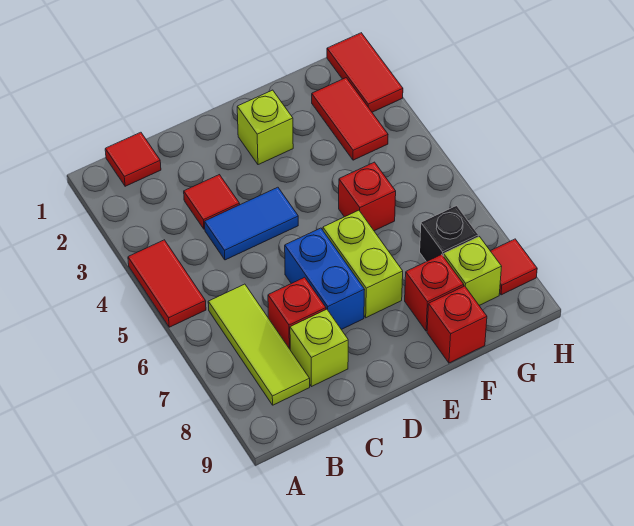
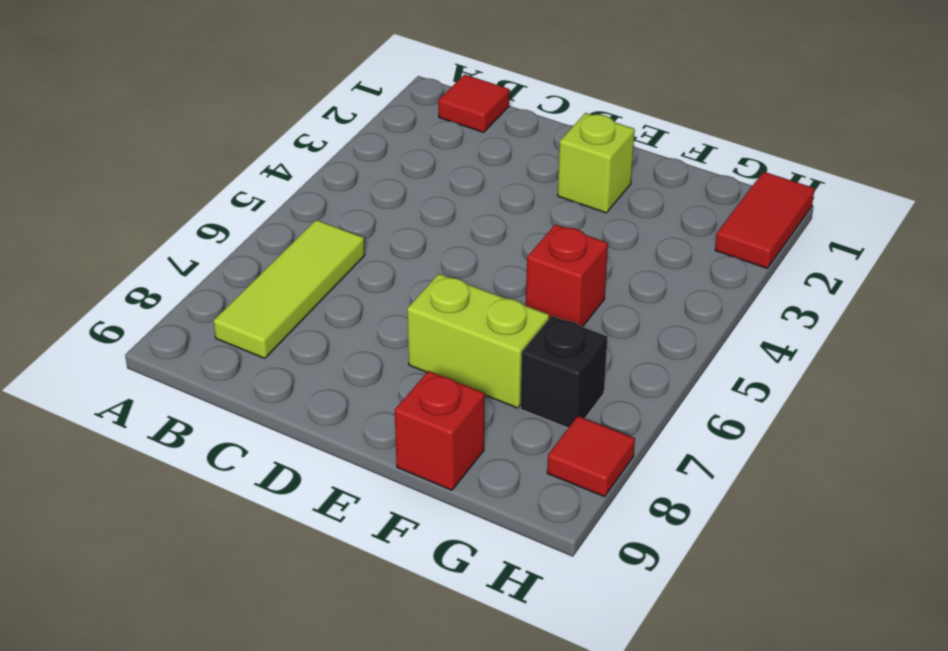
lime brick E7:F7 level 1 -> lime brick E6:E7 level 1
none -> red tile A4:A5 level 1
none -> red tile C3 level 1
none -> blue tile C4:D4 level 1

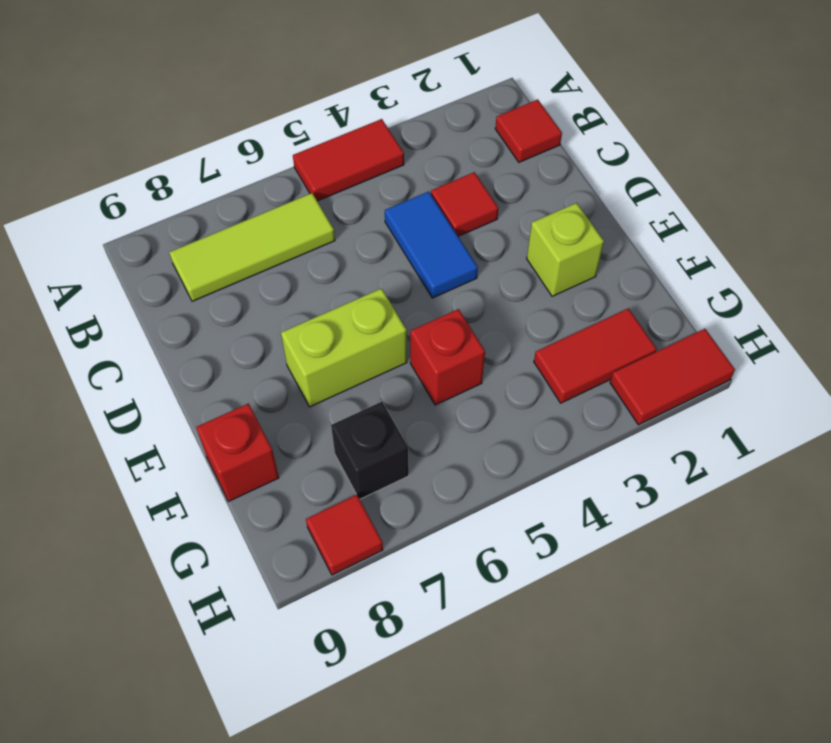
none -> red brick C7 level 1
none -> lime brick C8 level 1
none -> blue brick D6:D7 level 1

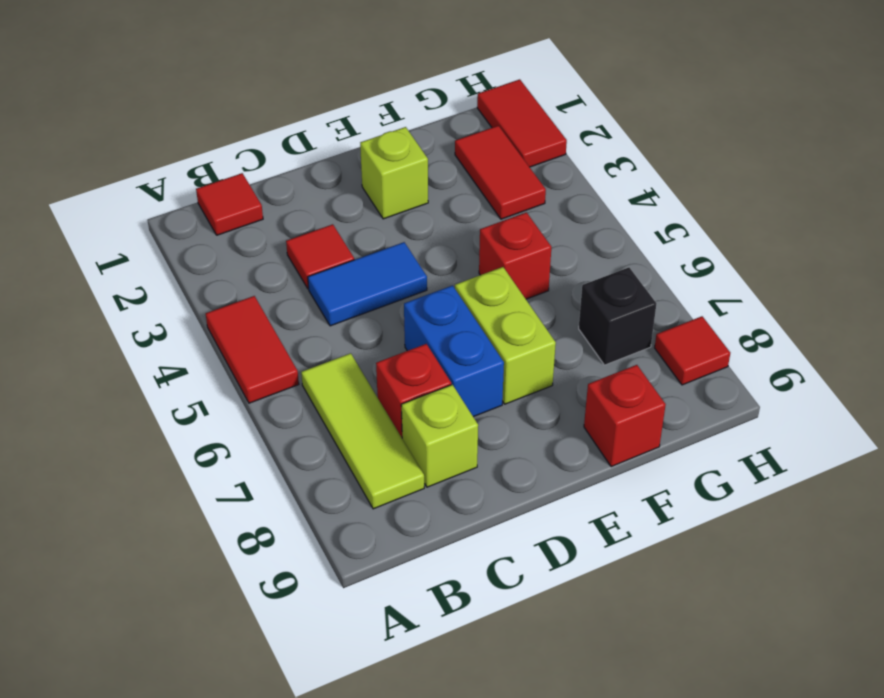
none -> red brick F8 level 1
none -> lime brick G8 level 1

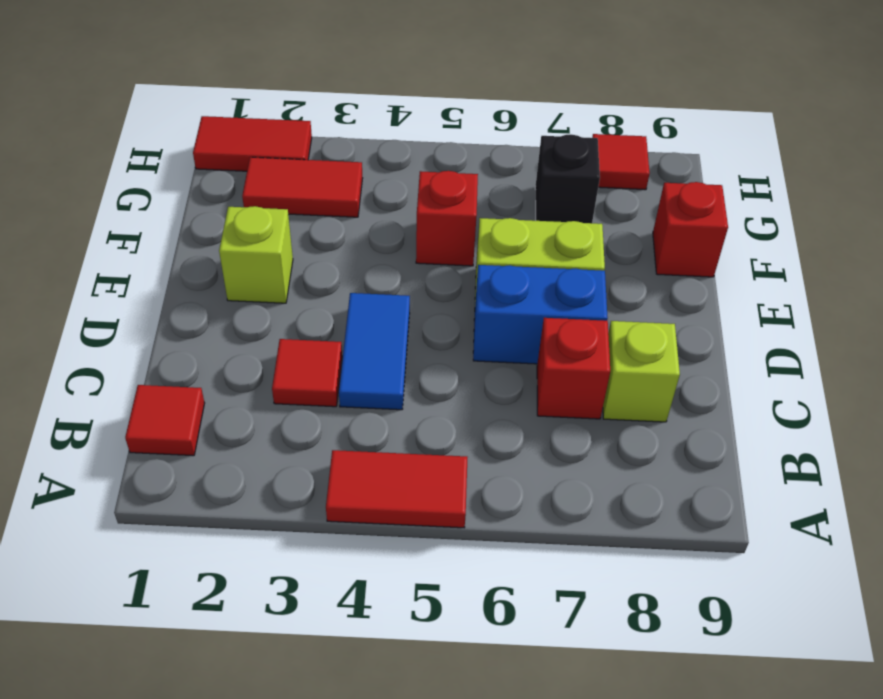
none -> lime tile B6:B8 level 1
none -> red brick F8 level 1
none -> lime brick G8 level 1

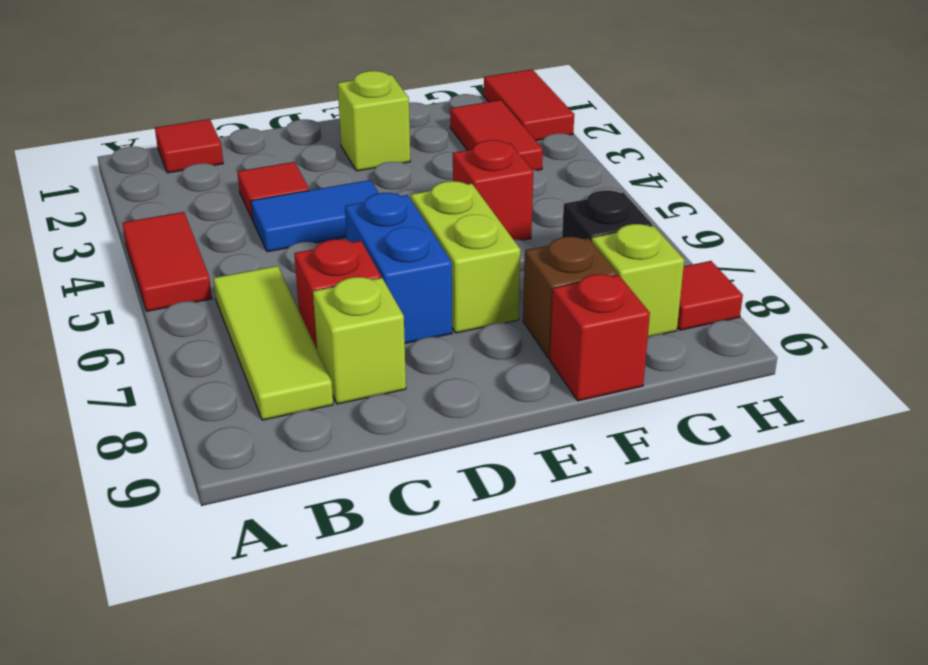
brown brick F8 level 1 -> red brick F8 level 1

